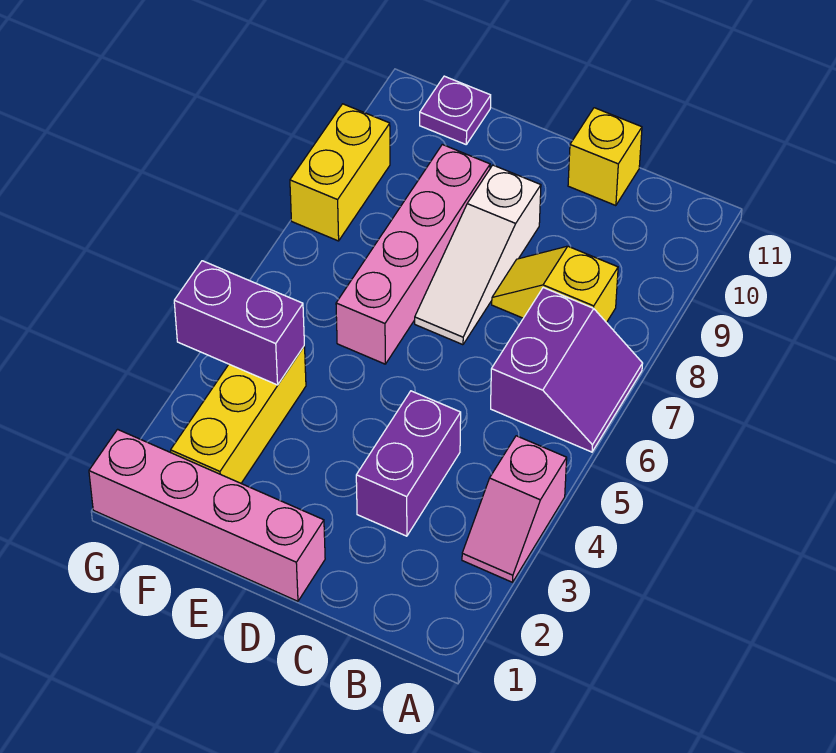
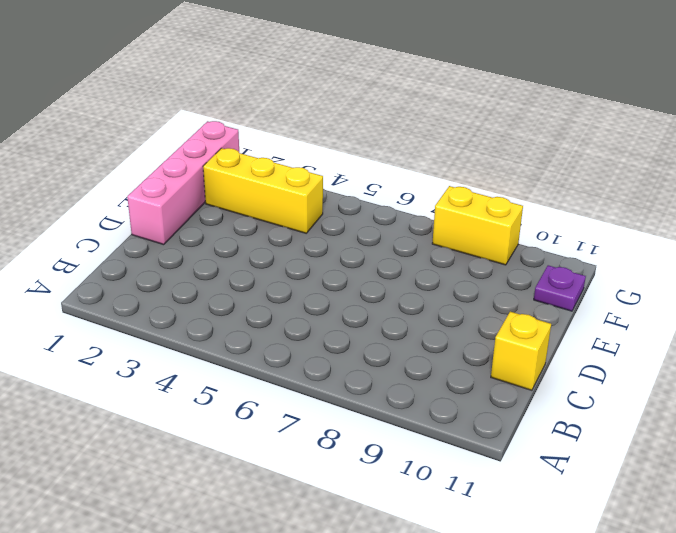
none -> pink slope A3:A4 level 1 top 4
none -> purple slope A6:B7 level 1 top B
none -> yellow slope B8:C8 level 1 top B

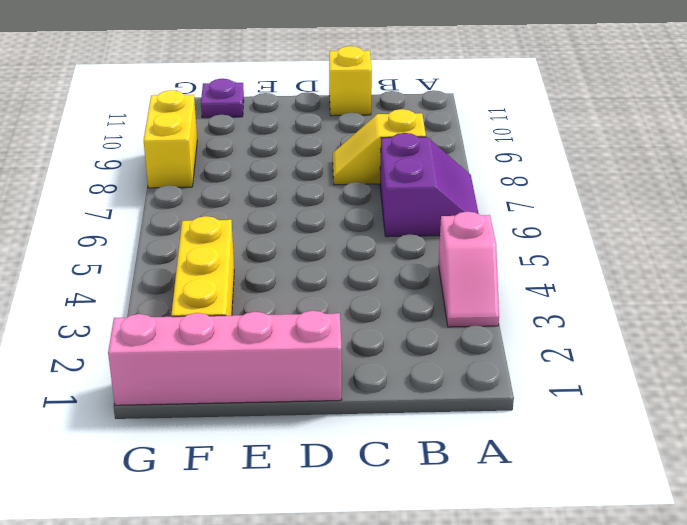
none -> purple brick C3:C4 level 1
none -> white slope D7:D9 level 1 top 9
none -> pink brick E6:E9 level 1

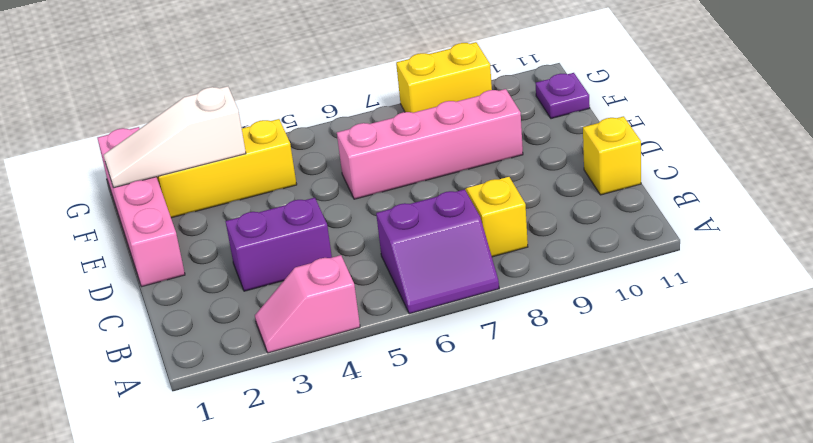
white slope F1:F3 level 2 top 3 -> white slope D7:D9 level 1 top 9
none -> purple brick F4:G4 level 2

